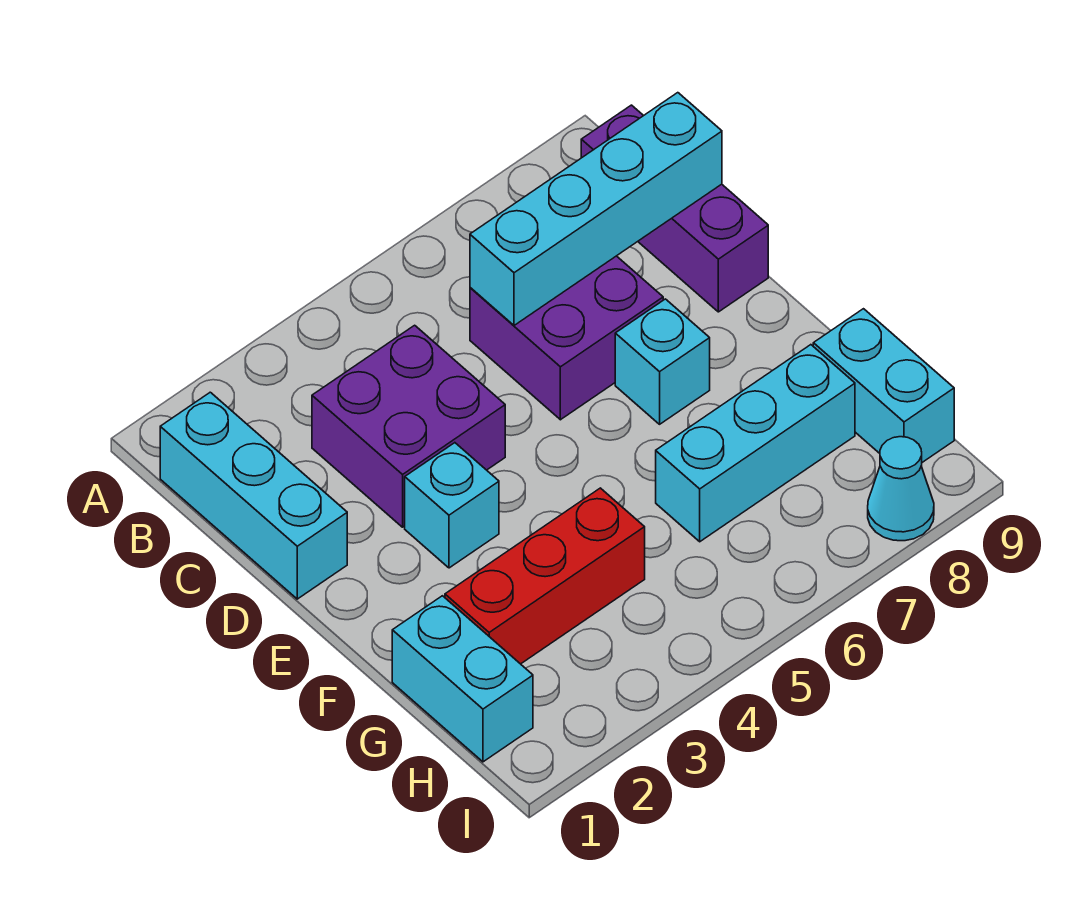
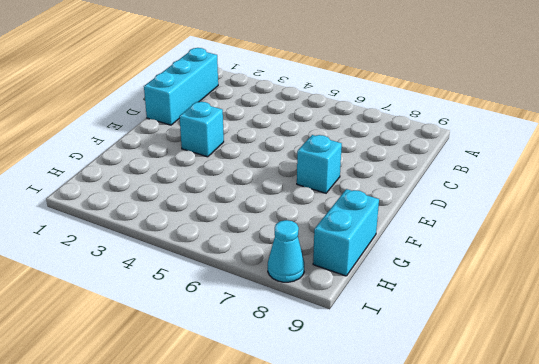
none -> purple brick B9:D9 level 1
none -> purple brick C3:D4 level 1
none -> purple brick C6:D7 level 1

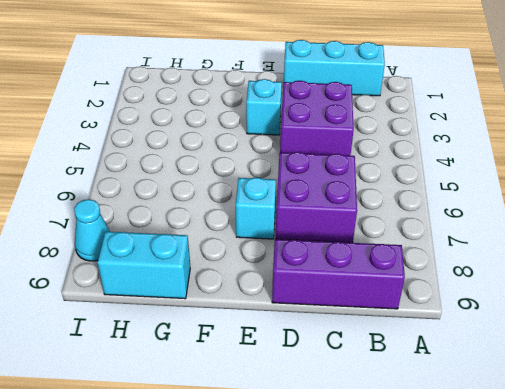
none -> cyan brick G1:H1 level 1
none -> red brick G2:G4 level 1
none -> cyan brick G6:G8 level 1

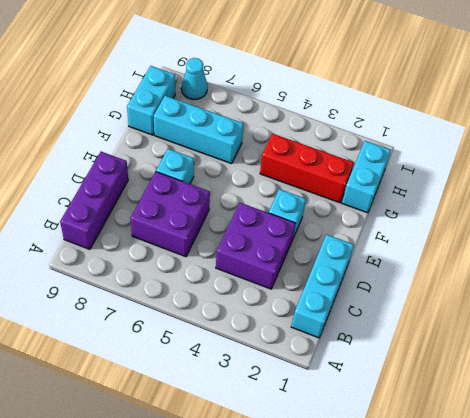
none -> cyan brick C6:C9 level 2

